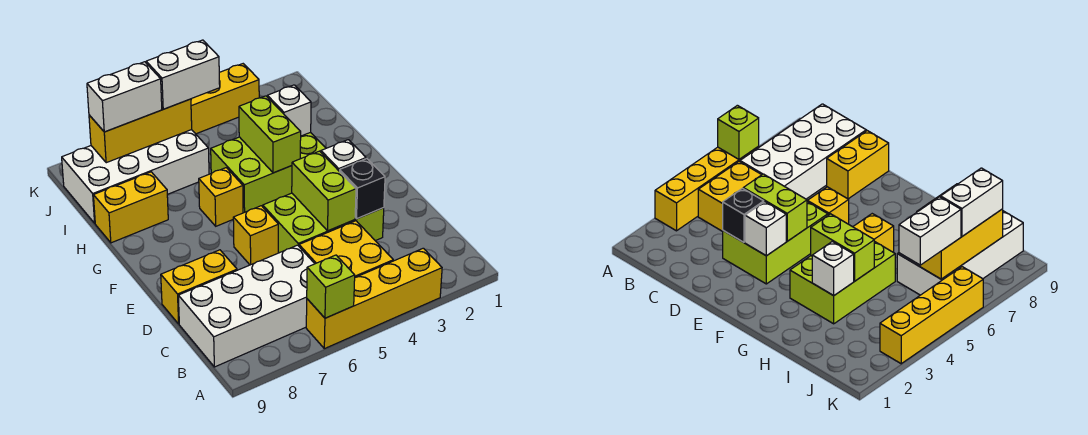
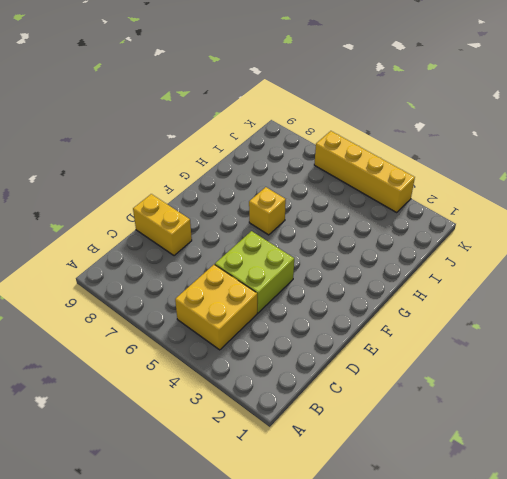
lime brick D4:E5 level 1 -> lime brick D3:E5 level 1
none -> yellow brick A3:A6 level 1
none -> white brick B6:C9 level 1
none -> yellow brick E6 level 1

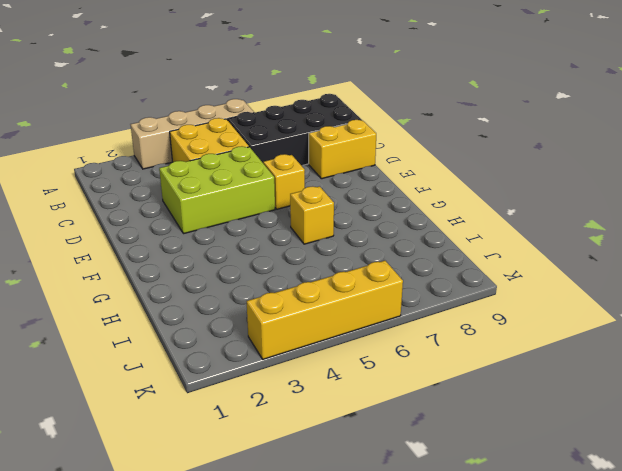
tan brick A3:A6 level 1 -> yellow brick A3:A6 level 1
black brick B6:C9 level 1 -> white brick B6:C9 level 1
none -> lime brick G3:H5 level 1
none -> yellow brick H8:H9 level 1
none -> white brick I6:J9 level 1

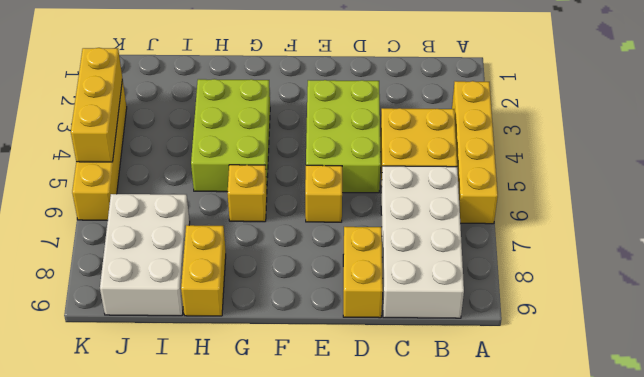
white brick I7:J9 level 1 -> white brick I6:J9 level 1
yellow brick K3:K5 level 2 -> yellow brick J6:J8 level 2
none -> lime brick A6 level 2
none -> black brick D3 level 2
none -> lime brick D4:E4 level 2

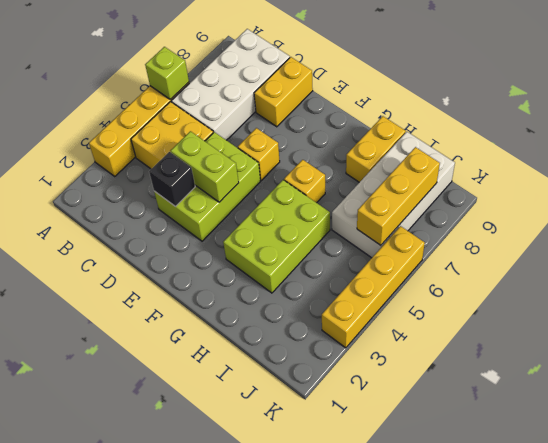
none -> white brick E3 level 2
none -> lime brick G4:H4 level 2
none -> white brick H3 level 2

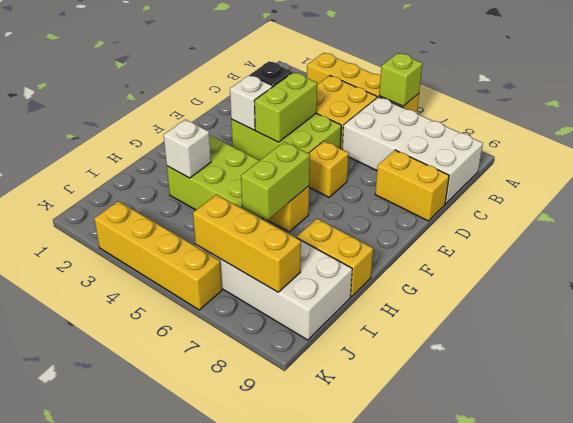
lime brick G6:H6 level 2 -> lime brick G4:H4 level 2
none -> white brick J5:J6 level 3
none -> white brick J7:J8 level 3

